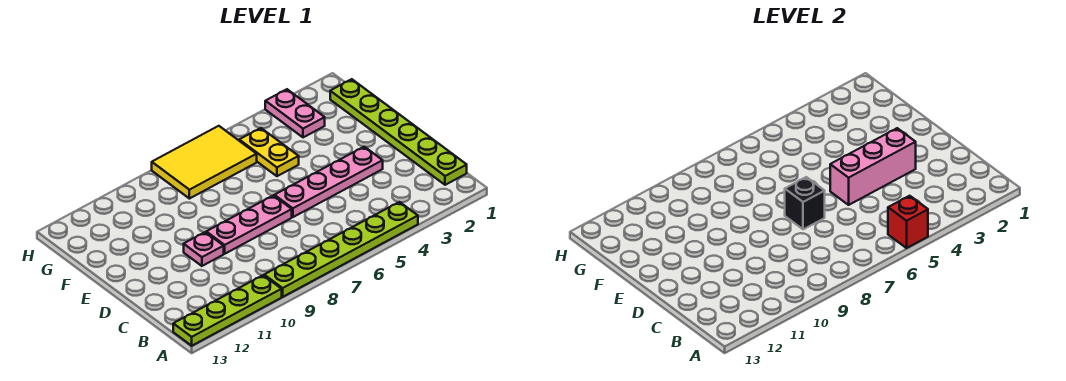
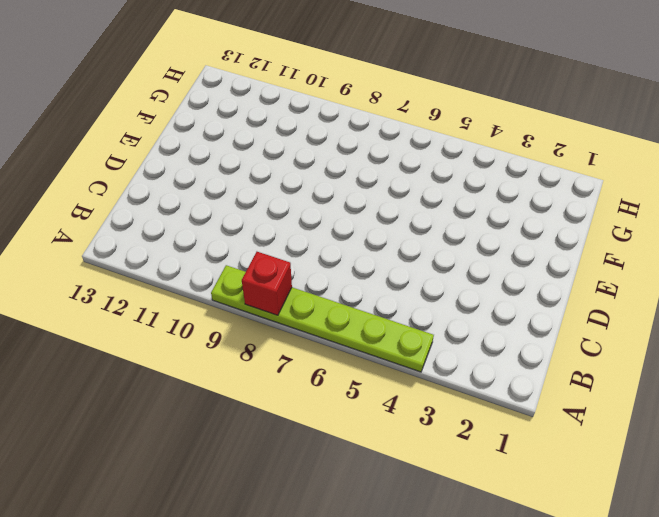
red brick A8 level 2 -> red brick A5 level 2
none -> lime plate A10:A13 level 1
none -> lime plate B1:G1 level 1
none -> pink plate D3:D6 level 1

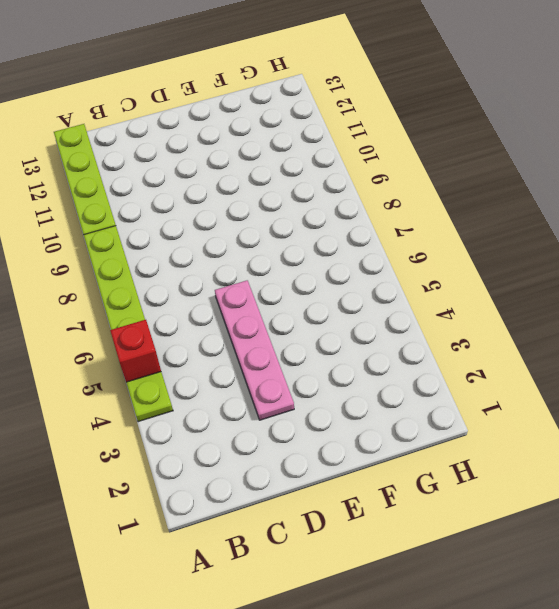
none -> lime plate B1:G1 level 1
none -> pink plate D7:D9 level 1
none -> pink plate D10 level 1

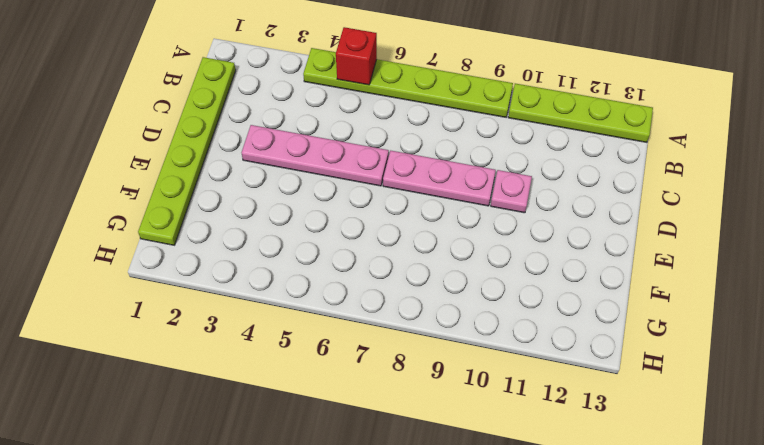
none -> yellow plate F5:G5 level 1
none -> pink plate G3:H3 level 1
none -> yellow tile G6:H8 level 1

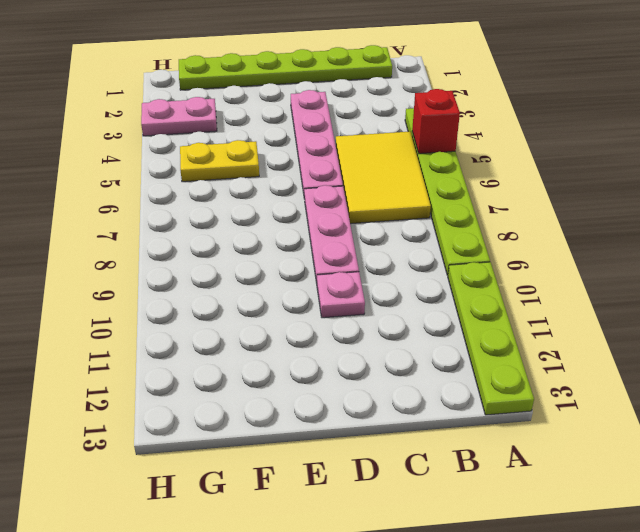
yellow tile B5:C7 level 1 -> yellow tile G6:H8 level 1
none -> pink brick D3:D5 level 2
none -> black brick D7 level 2

